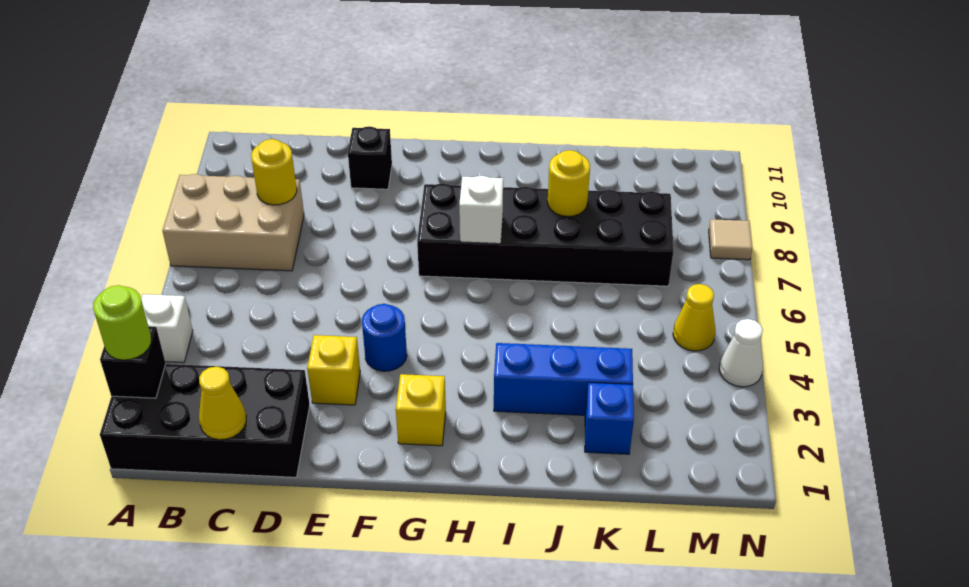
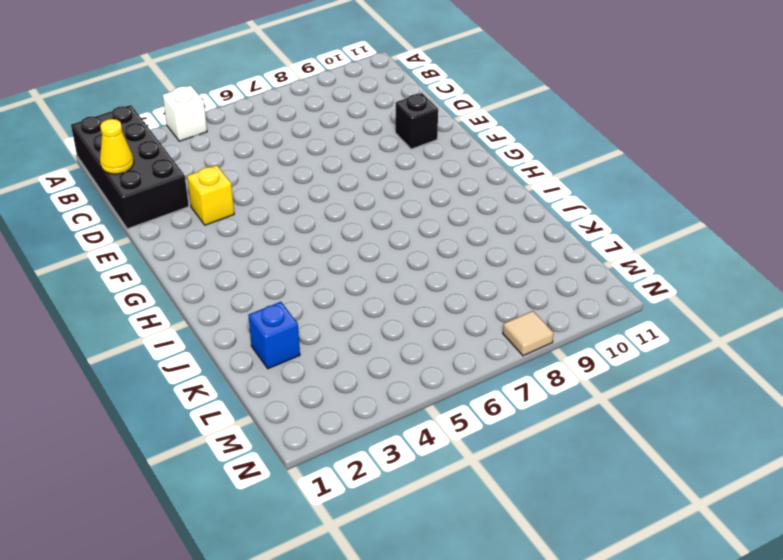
none -> tan brick A7:C8 level 1
none -> blue round brick F4 level 1
none -> yellow brick G2 level 1

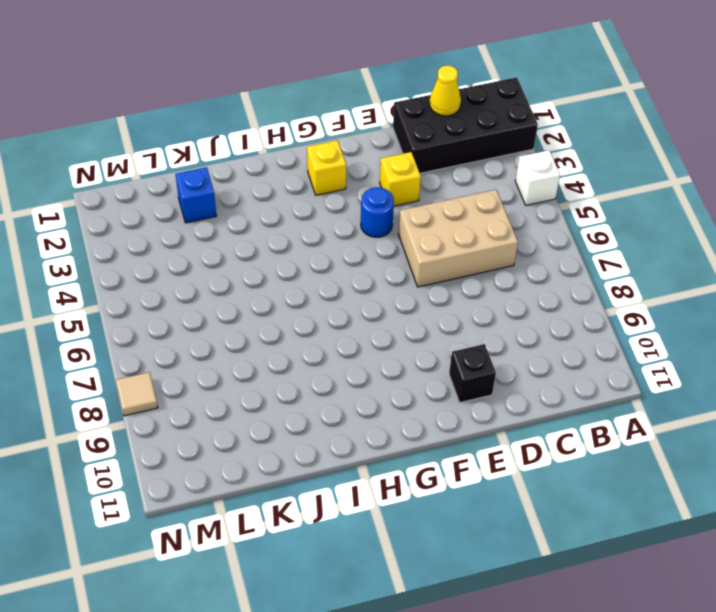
tan brick C5:E6 level 1 -> tan brick A7:C8 level 1
none -> black brick G7:L8 level 1
none -> blue brick I3:K3 level 1
none -> yellow cone M5 level 1

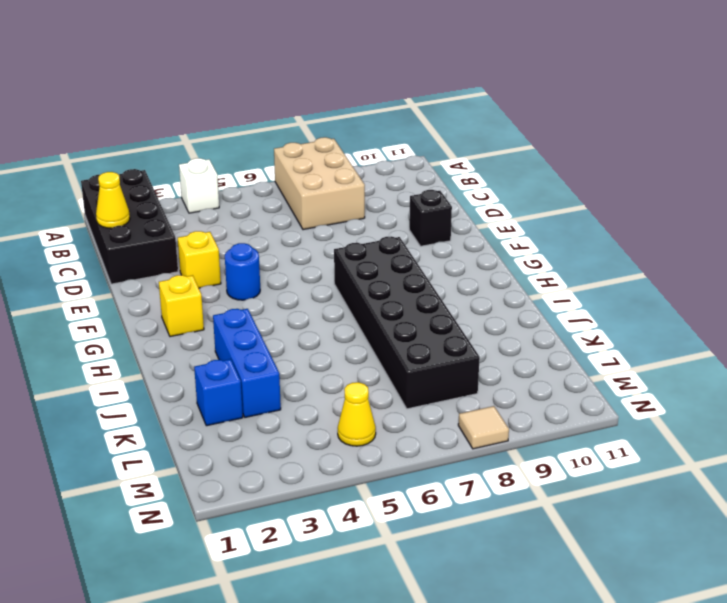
none -> white cone N4 level 1
none -> black brick A2 level 2
none -> yellow round brick C8 level 2

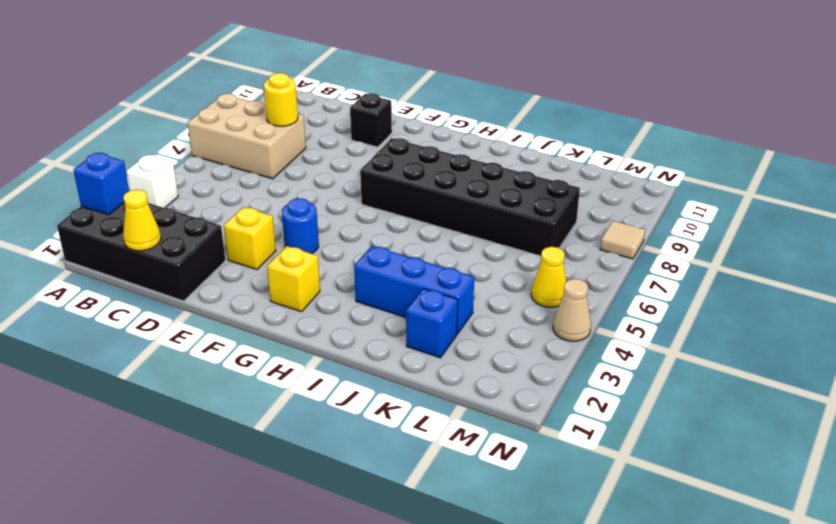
blue brick A2 level 2 -> black brick A2 level 2
tan cone N4 level 1 -> white cone N4 level 1
none -> white brick H7 level 2
none -> yellow round brick J8 level 2
none -> lime round brick A2 level 3

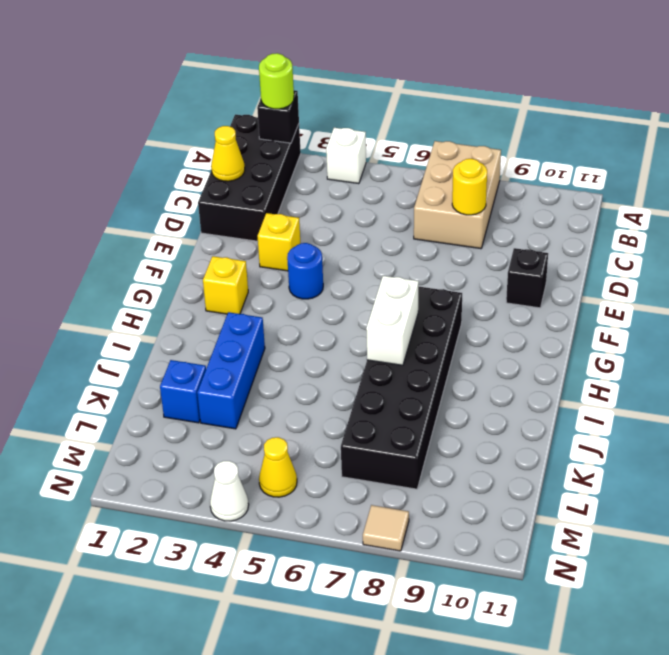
white brick H7:I7 level 2 -> white brick H7 level 2
none -> yellow round brick J8 level 2

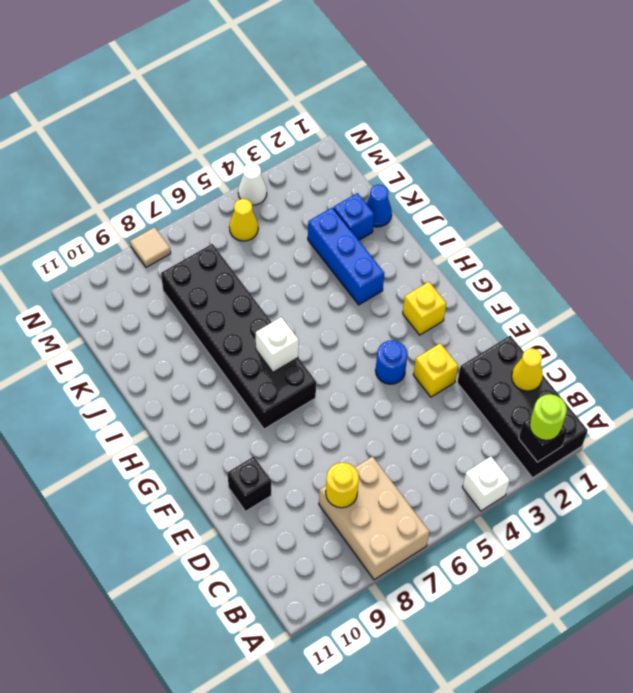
blue cone K1 level 1 -> none
none -> yellow round brick J8 level 2

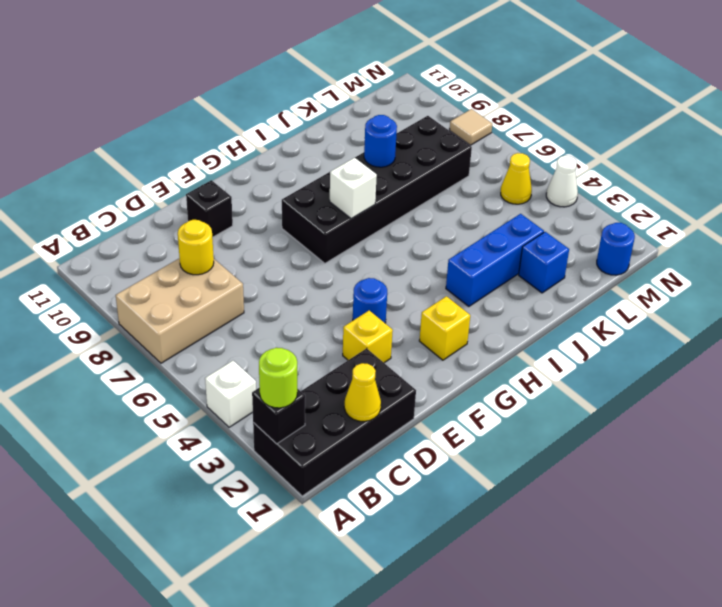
blue round brick J8 level 2 -> yellow round brick J8 level 2
blue round brick M1 level 1 -> none

